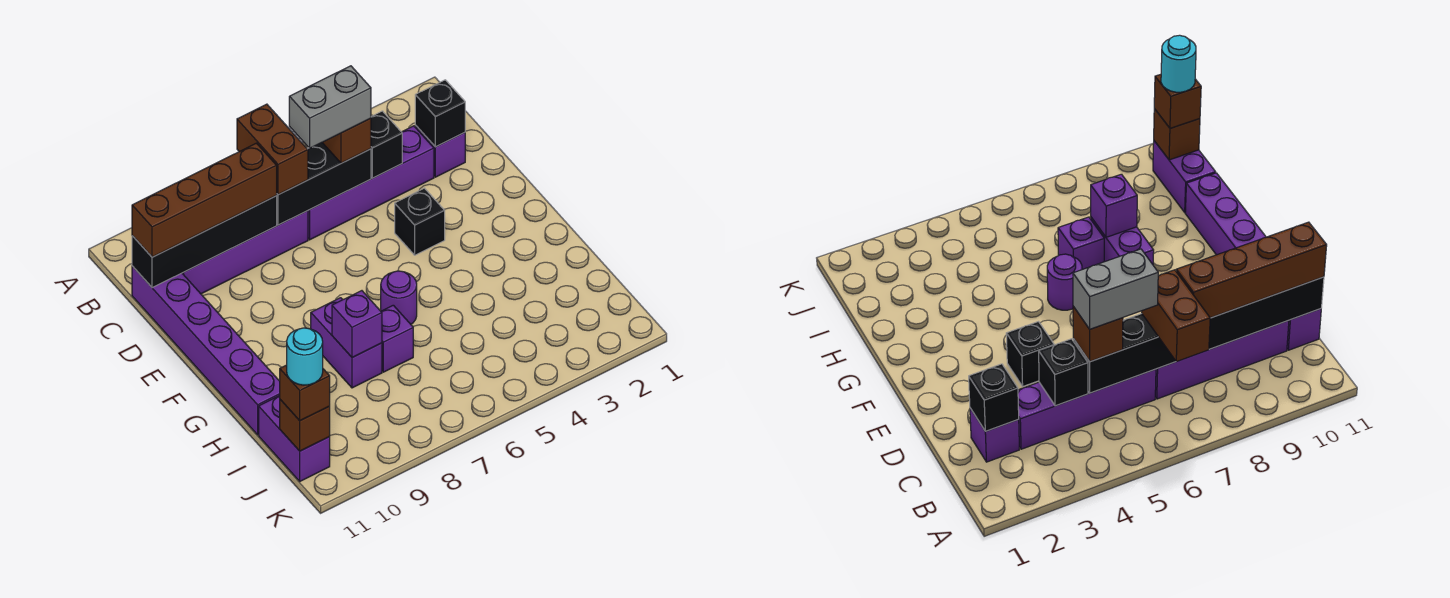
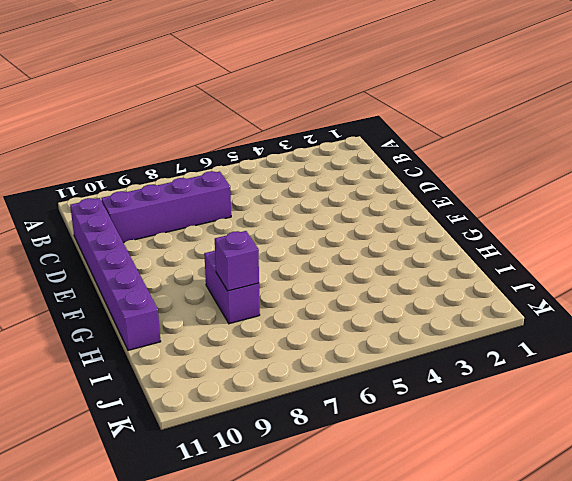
none -> purple brick C2 level 1
none -> purple brick C3:C6 level 1
none -> black brick E4 level 1

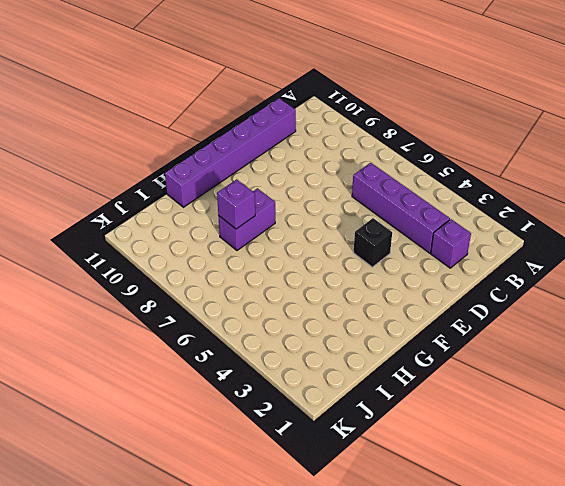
none -> purple brick C7:C10 level 1
none -> purple round brick G6 level 1
none -> purple brick H7 level 1

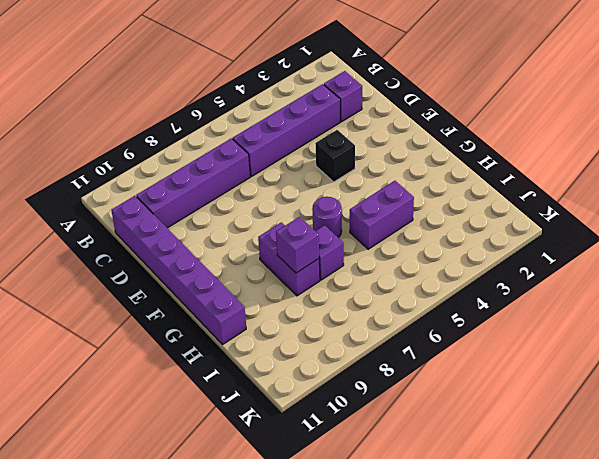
purple brick H4:H5 level 1 -> purple brick I11:J11 level 1
none -> black brick C2 level 2
none -> black brick C4 level 2
none -> black brick C5:C7 level 2

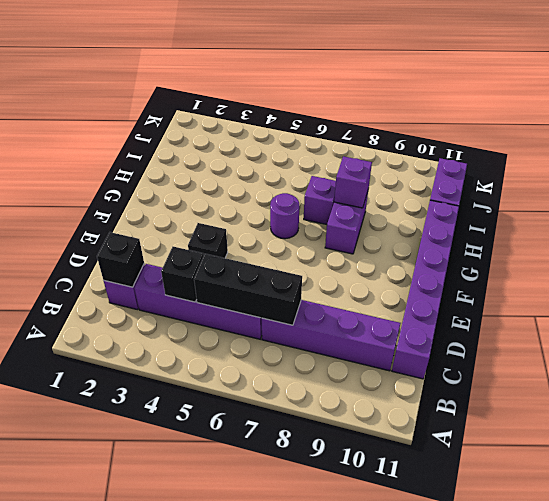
none -> black brick C8:C11 level 2
none -> brown brick J11 level 2
none -> brown brick B7:C7 level 3

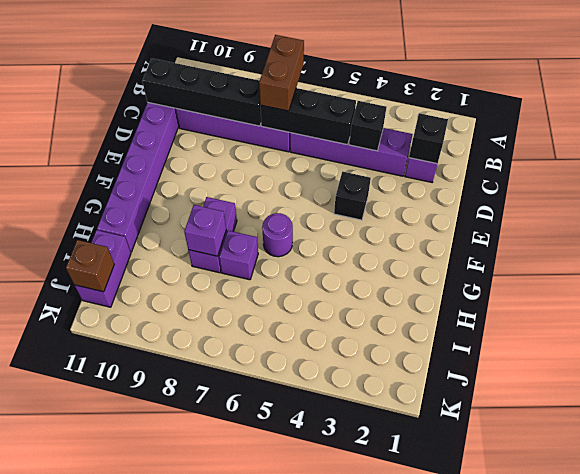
none -> brown brick C5 level 3
none -> brown brick C8:C11 level 3
none -> brown brick J11 level 3

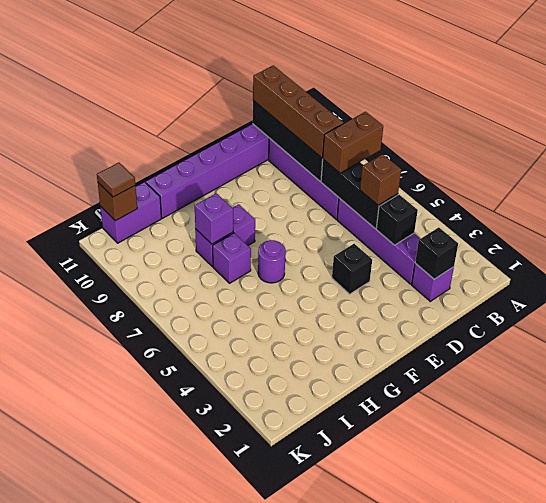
brown tile J11 level 3 -> brown brick J11 level 3
none -> grey brick C5:C6 level 4
none -> cyan round brick J11 level 4

